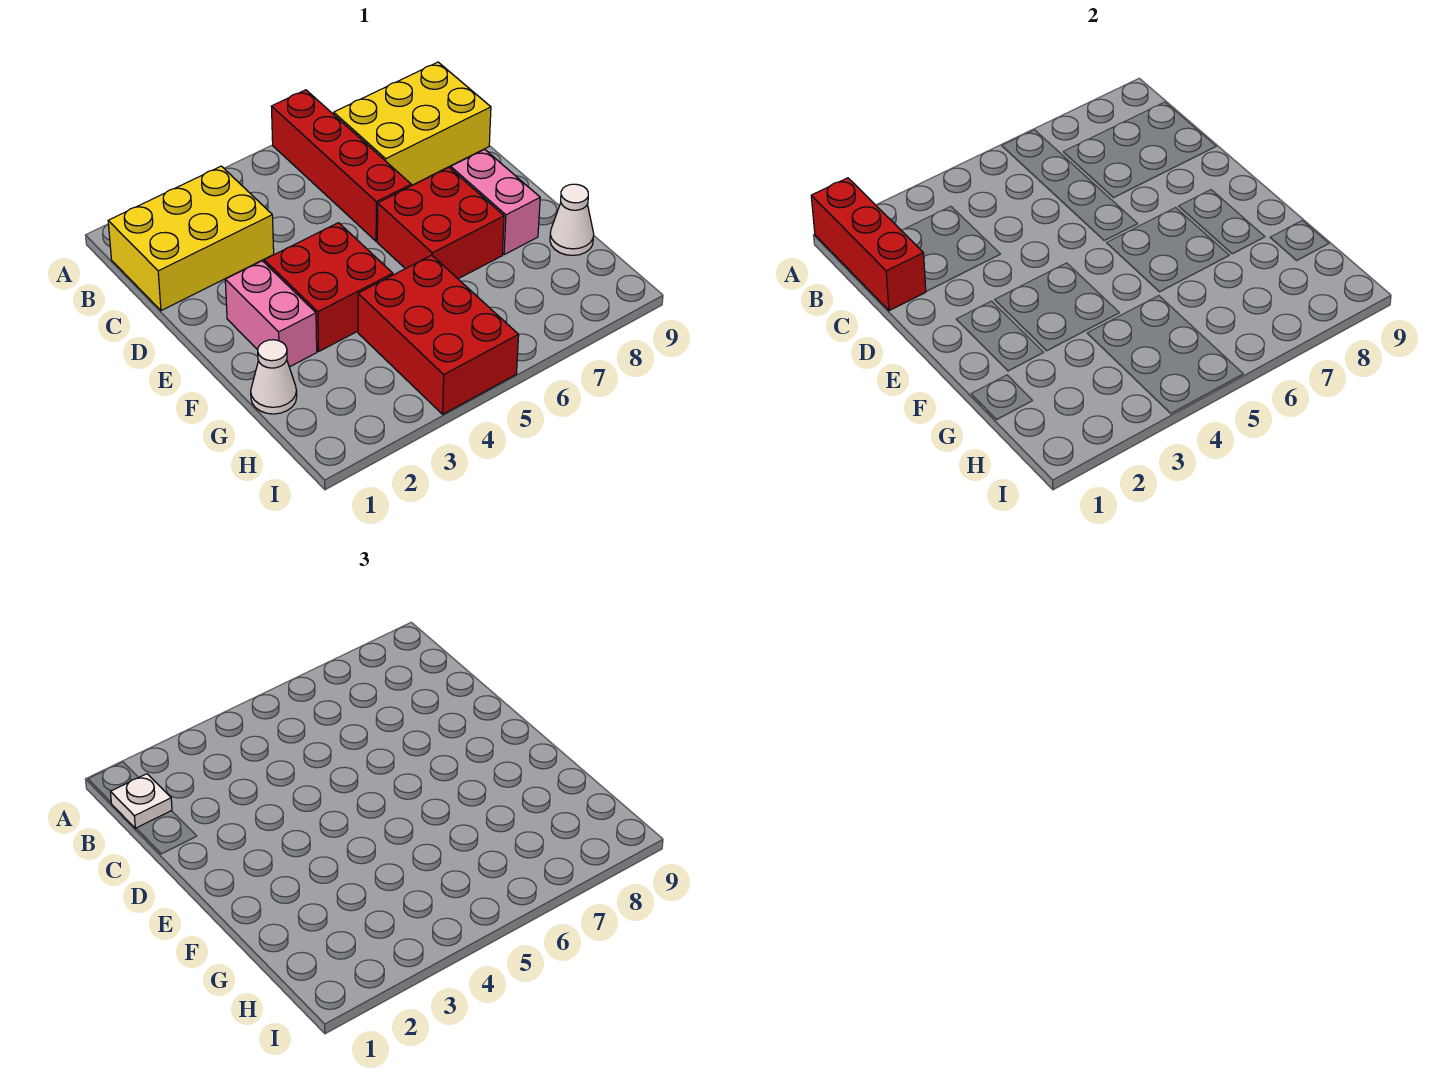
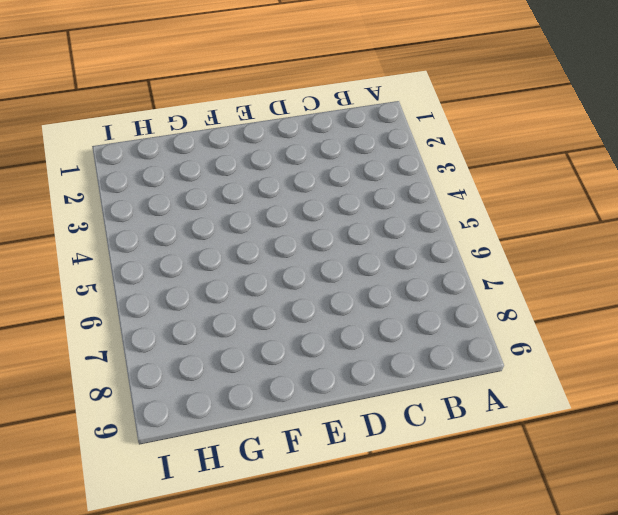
none -> red brick A6:D6 level 1
none -> yellow brick B1:C3 level 1
none -> yellow brick B7:C9 level 1

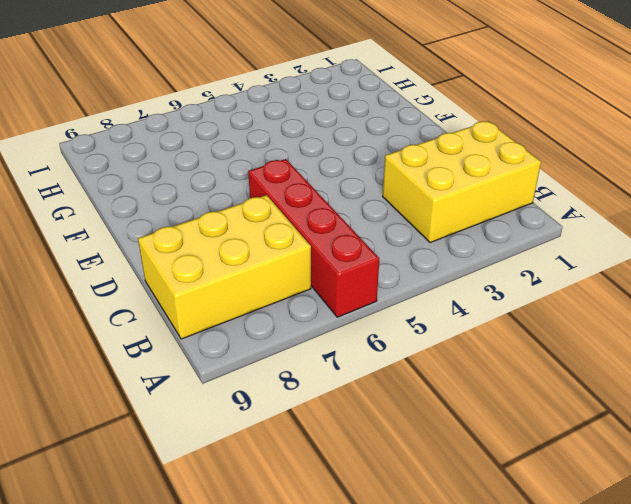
none -> pink brick E2:F2 level 1
none -> red brick E3:F4 level 1
none -> red brick E6:F7 level 1

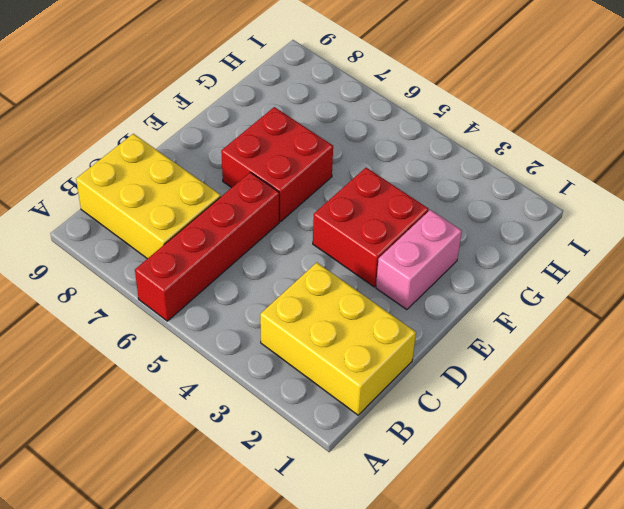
none -> pink brick E8:F8 level 1
none -> white cone G1 level 1
none -> red brick G4:I5 level 1

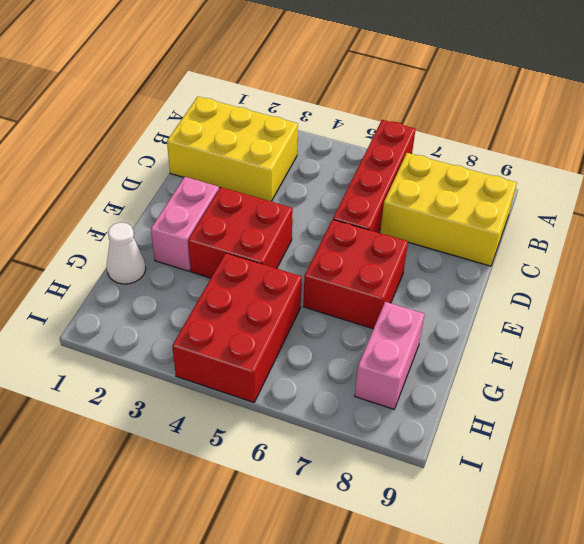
pink brick G8:H8 level 1 -> pink brick E8:F8 level 1
none -> white cone G9 level 1
none -> red brick A1:C1 level 2
none -> white plate B1 level 3

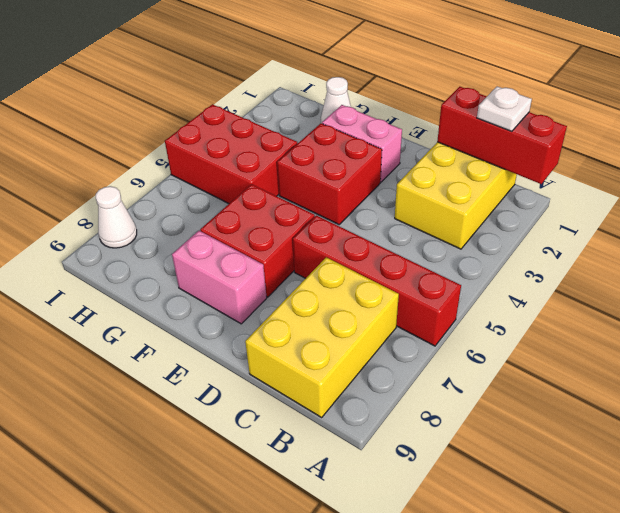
white cone I8 level 1 -> white cone G9 level 1

